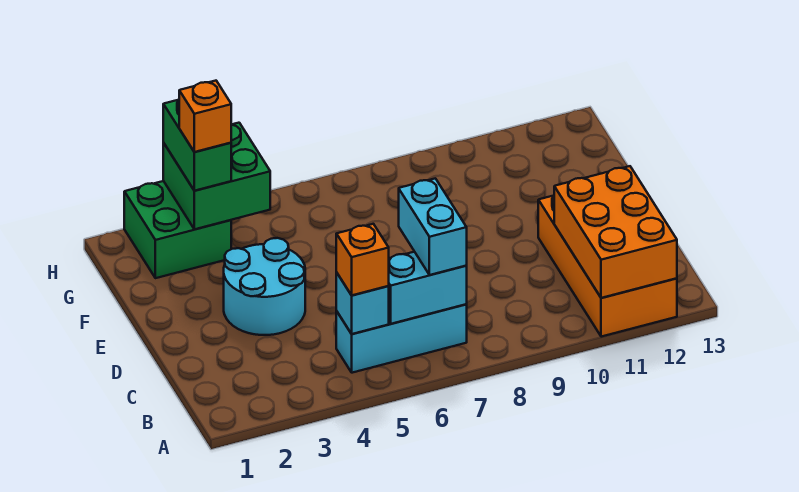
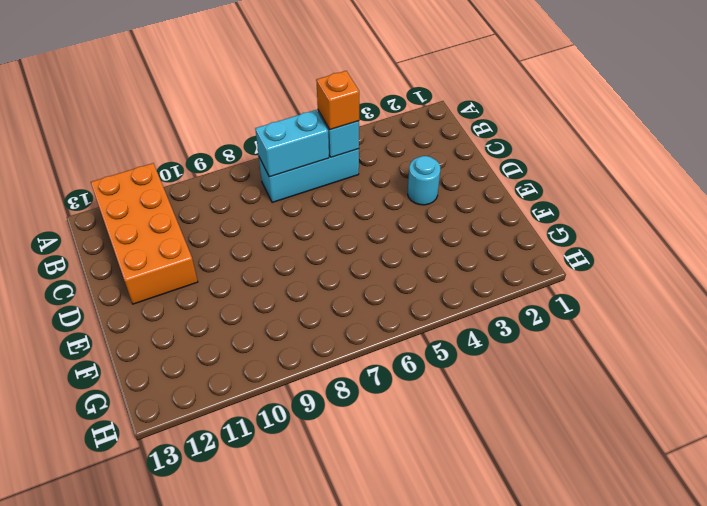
cyan round brick D3 level 1 -> cyan round brick D3:E4 level 1
none -> green brick G2:H3 level 1
none -> orange brick A11:C12 level 2
none -> green brick G3:H4 level 2

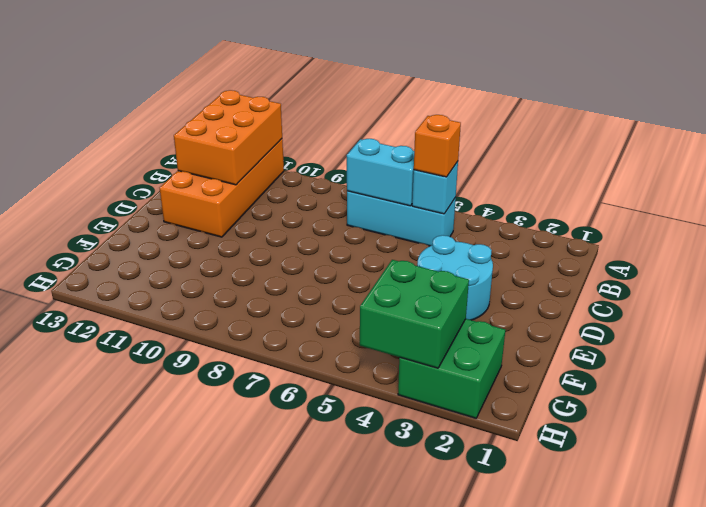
none -> cyan brick B7:C7 level 3
none -> green brick G3:H3 level 3
none -> orange brick G3 level 4

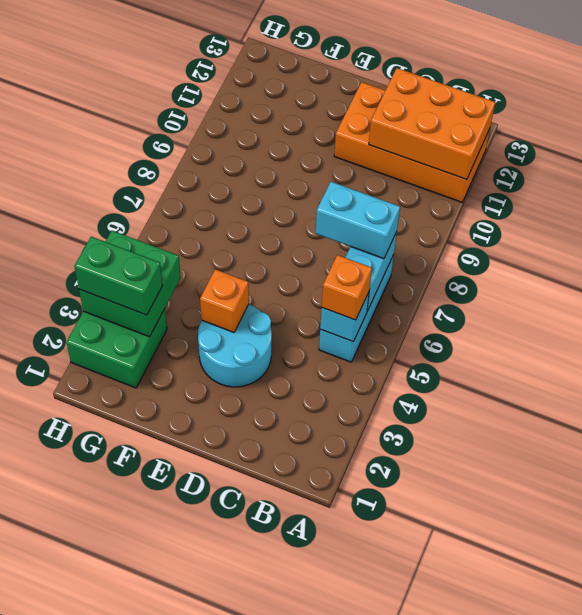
orange brick E4 level 2 -> orange brick G3 level 4

